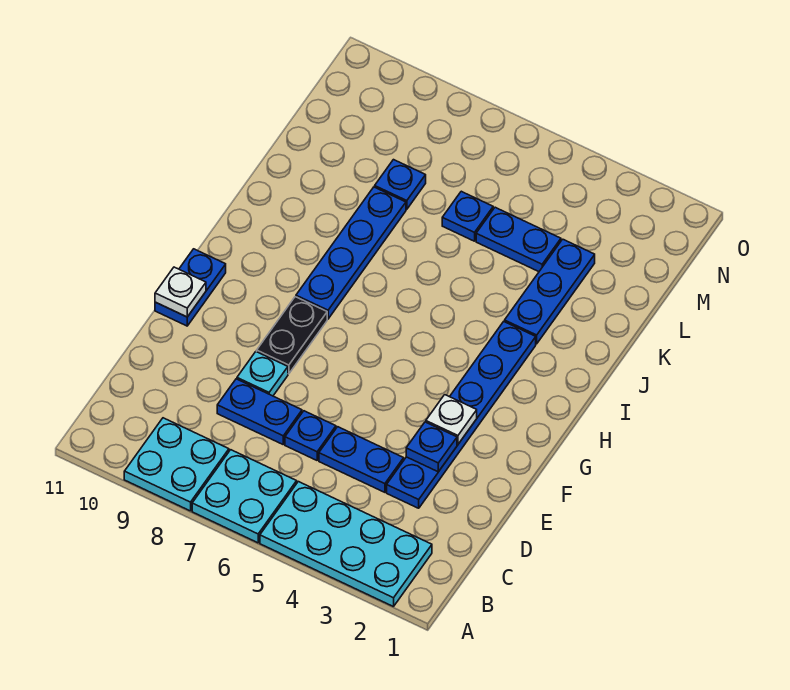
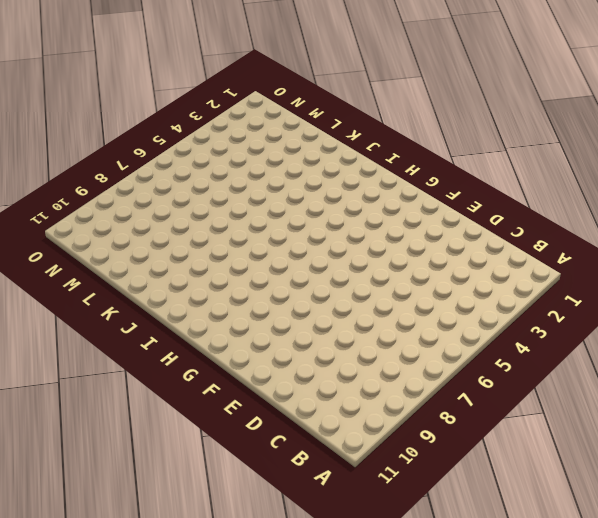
none -> cyan plate A2:B5 level 1
none -> cyan plate A6:B7 level 1
none -> cyan plate A8:B9 level 1

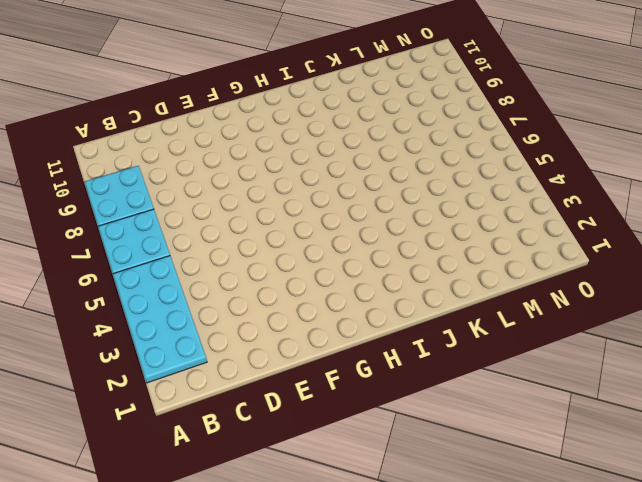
none -> blue plate D3:I3 level 1
none -> blue plate D4:D5 level 1
none -> blue plate D6 level 1

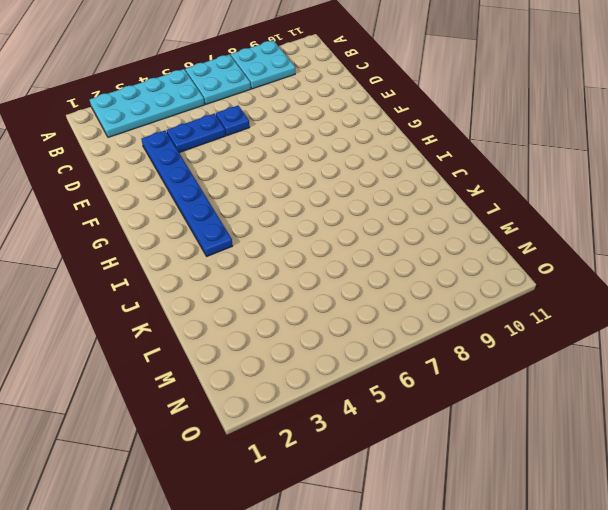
none -> blue plate D7:D8 level 1
none -> cyan plate E8 level 1
none -> black plate F8:G8 level 1

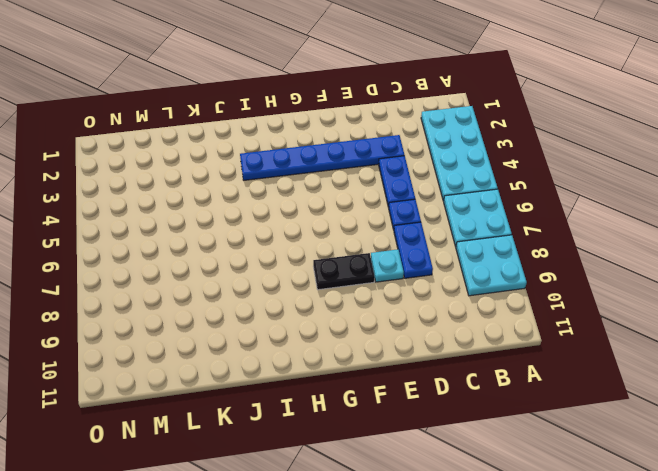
none -> blue plate F11:G11 level 1
none -> blue plate H8:K8 level 1
none -> blue plate J3:L3 level 1

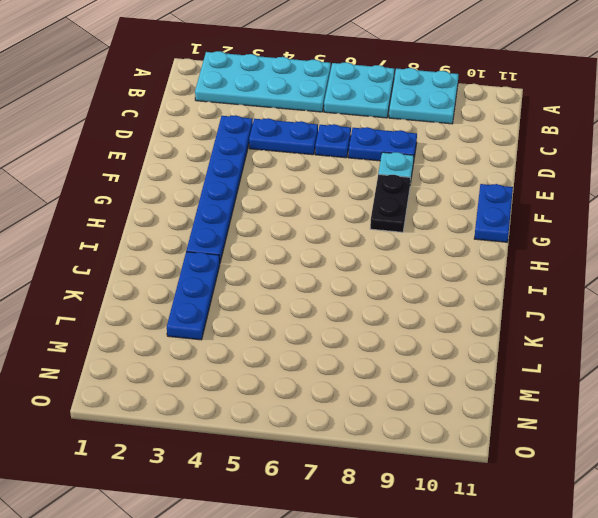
none -> blue plate H8:K8 level 1
none -> blue plate L4:L5 level 1
none -> blue plate L6 level 1

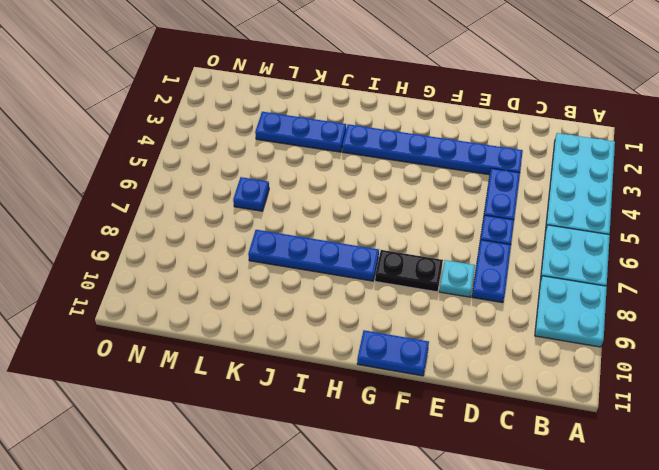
none -> blue plate L4:L5 level 1
none -> blue plate L8 level 1
none -> blue plate E3 level 2

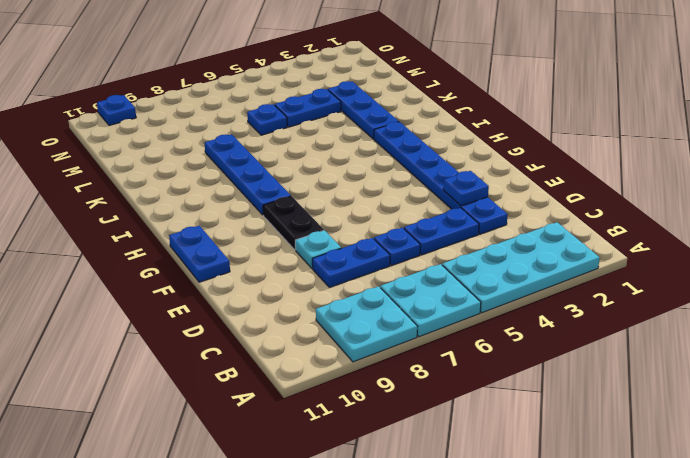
blue plate O10 level 1 -> blue plate L8 level 1
none -> white plate F3 level 2
none -> white plate F11 level 2

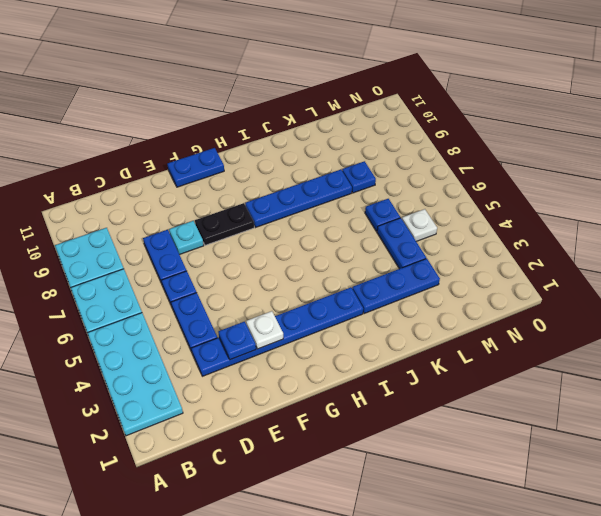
white plate M5 level 1 -> white plate F11 level 2

